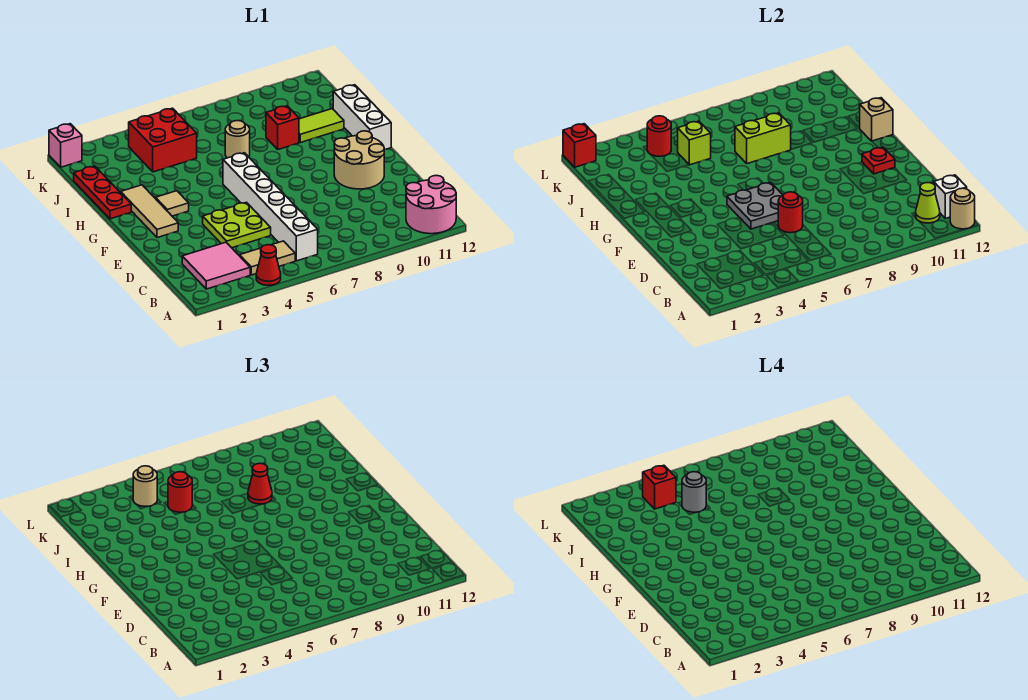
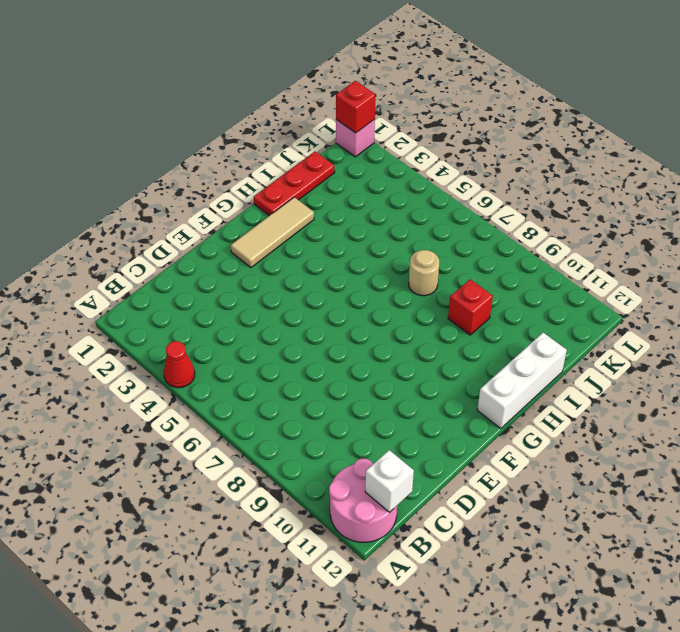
none -> pink tile B2:C3 level 1
none -> tan tile B4:B5 level 1
none -> white brick B6:G6 level 1
none -> lime plate D4:E5 level 1

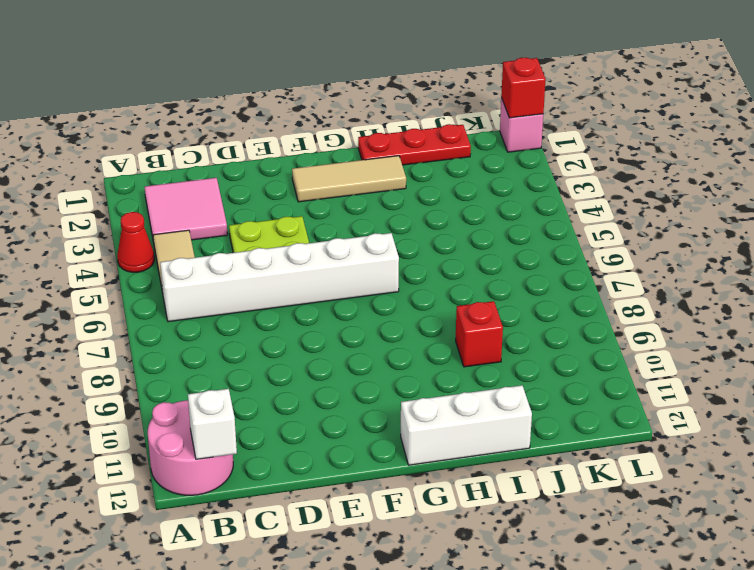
none -> tan round brick E10:F11 level 1
none -> tan tile G3 level 1
none -> tan round brick I7 level 1
none -> lime tile I10:I11 level 1

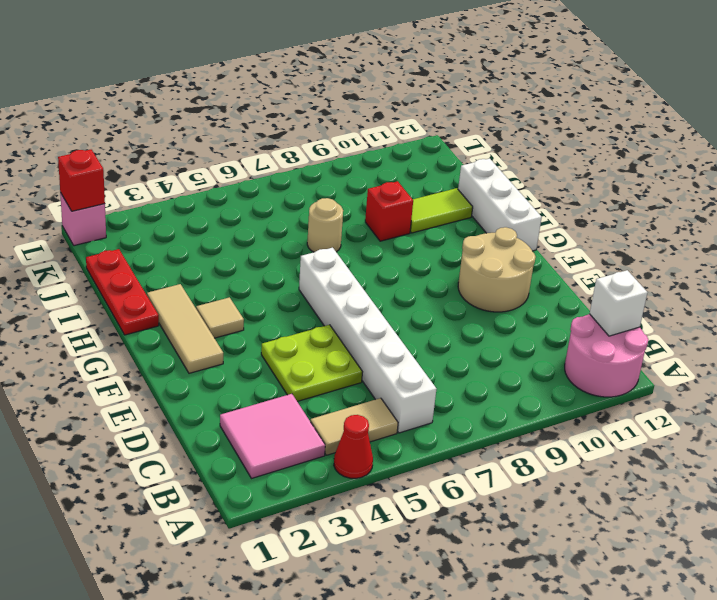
none -> red brick J4:K5 level 1
none -> tan round brick A12 level 2
none -> lime cone B11 level 2
none -> red round brick D6 level 2

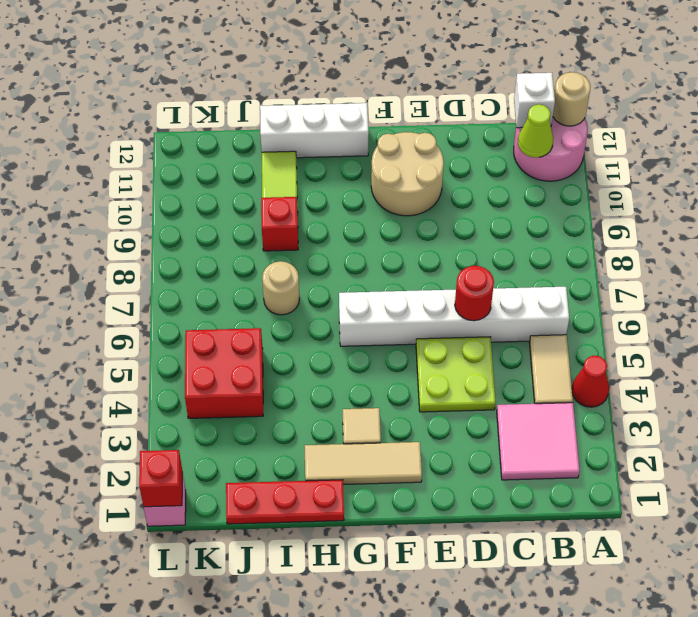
none -> grey plate E5:F6 level 2
none -> red plate F11 level 2
none -> tan brick H12 level 2
none -> lime brick I7:I8 level 2

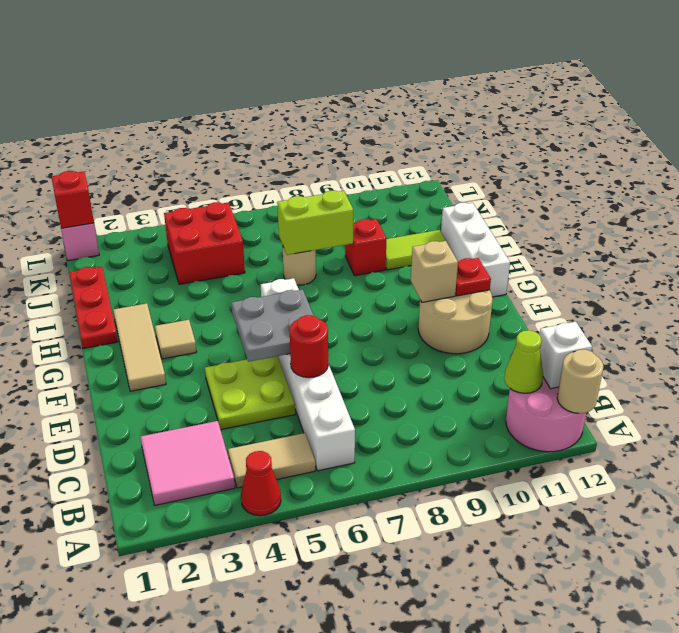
tan brick F10 level 2 -> tan brick H12 level 2
none -> lime brick J5 level 2
none -> red round brick K4 level 2
none -> red cone I8 level 3
none -> red round brick J5 level 3

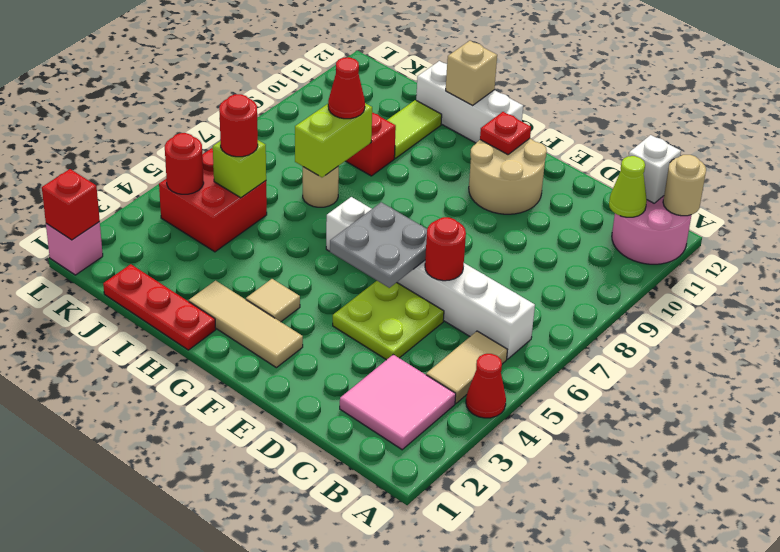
none -> tan round brick K4 level 3
none -> grey round brick J5 level 4
none -> red brick K4 level 4

